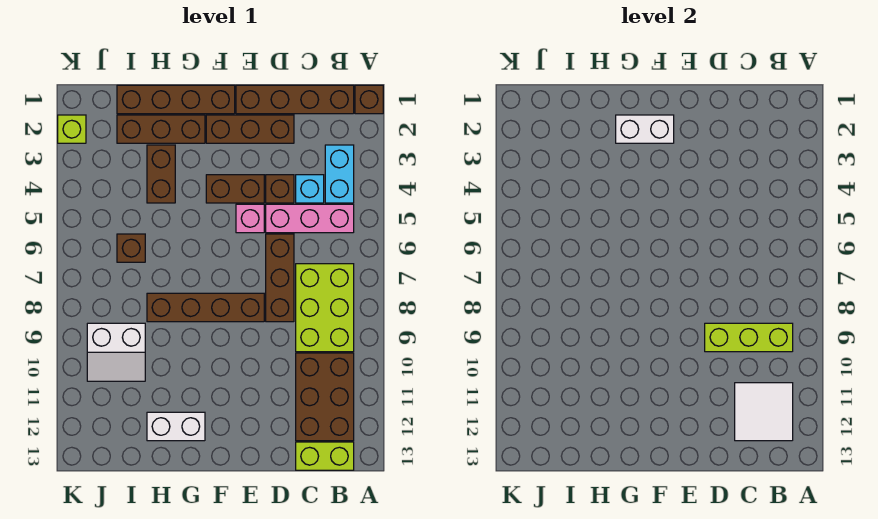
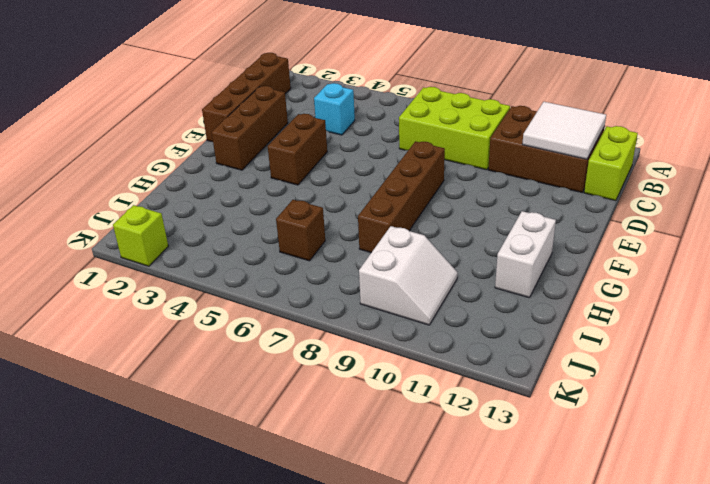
none -> brown brick A1 level 1
none -> cyan brick B3:B4 level 1
none -> pink brick B5:D5 level 1

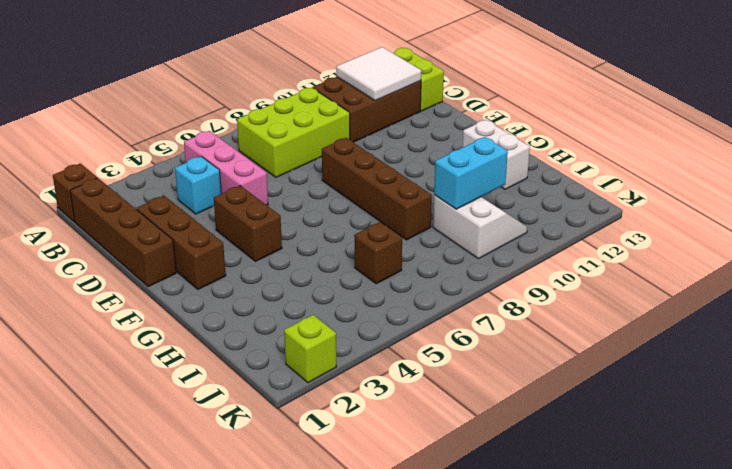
cyan brick I9:I10 level 2 -> cyan brick B3:B4 level 1
none -> brown brick D4 level 1
none -> brown brick D6:D8 level 1
none -> pink brick E5 level 1

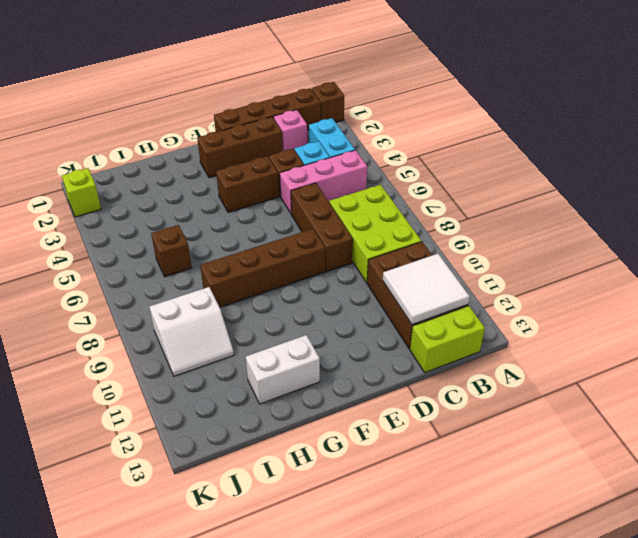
pink brick C2 level 1 -> pink brick E5 level 1
none -> brown brick F1:I1 level 1
none -> brown brick G2:I2 level 1
none -> brown brick H3:H4 level 1

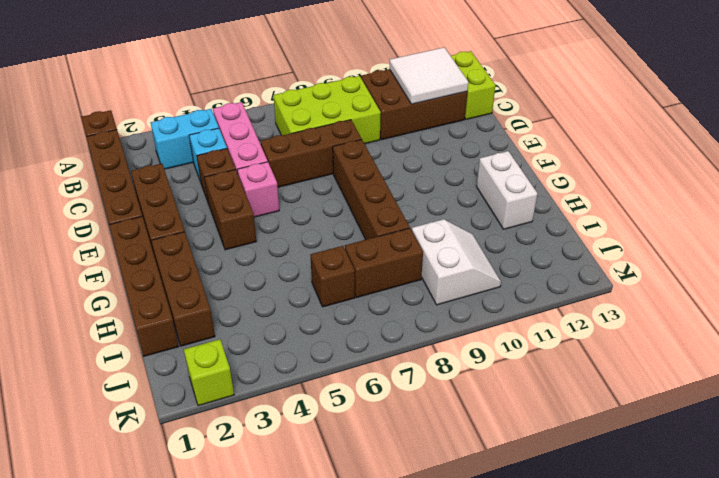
brown brick I7:I8 level 1 -> brown brick H3:H4 level 1
none -> lime brick B9:D9 level 2
none -> white brick F2:G2 level 2

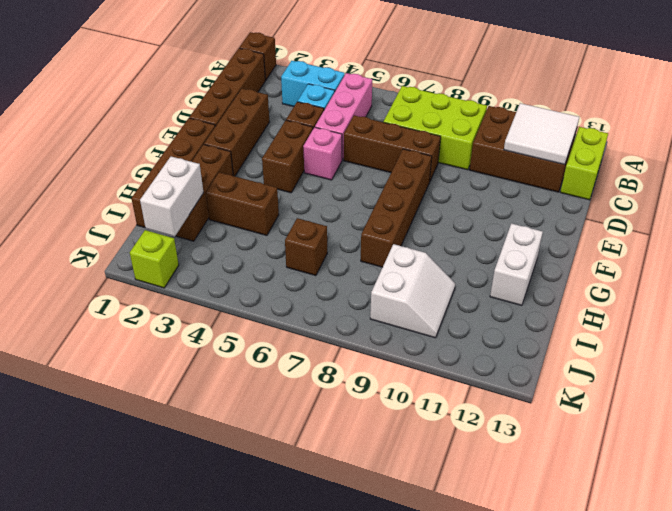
white brick I2:J2 level 2 -> white brick F2:G2 level 2
none -> lime brick B9:D9 level 2

